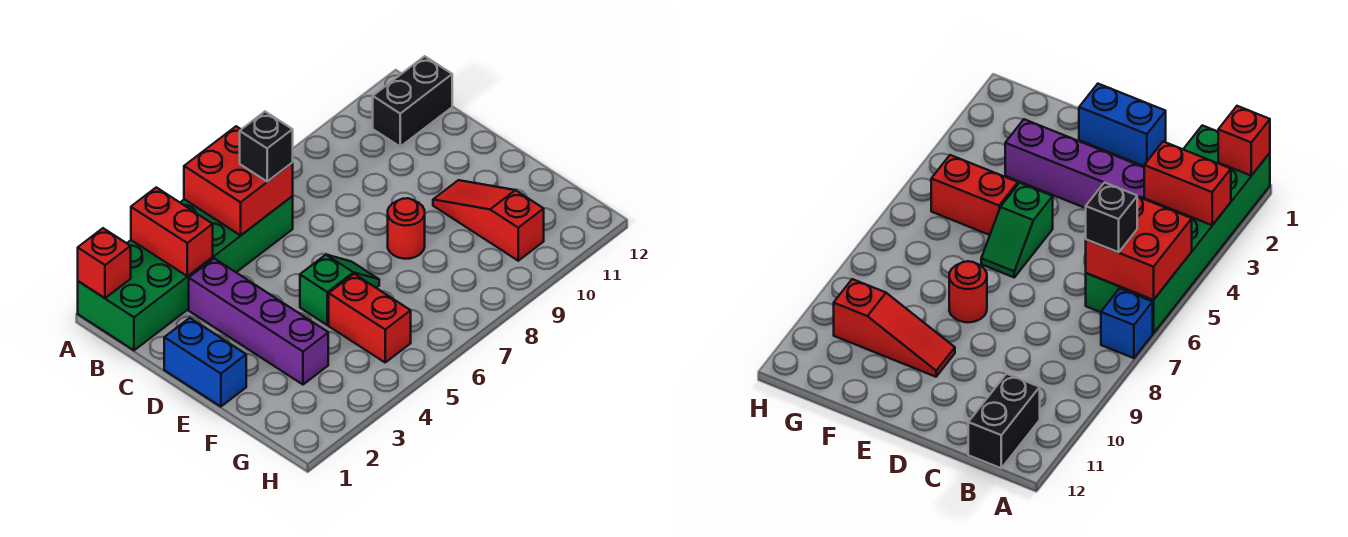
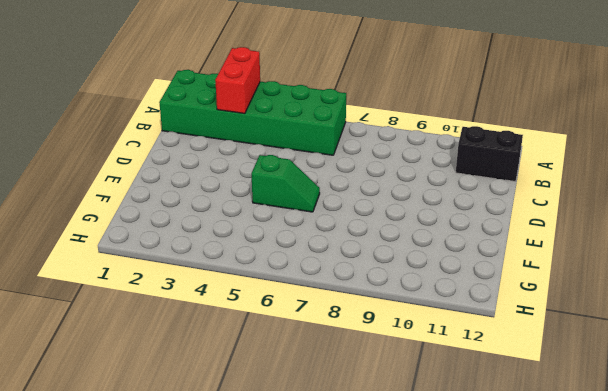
none -> blue brick A7 level 1
none -> purple brick C3:F3 level 1
none -> blue brick D1:E1 level 1

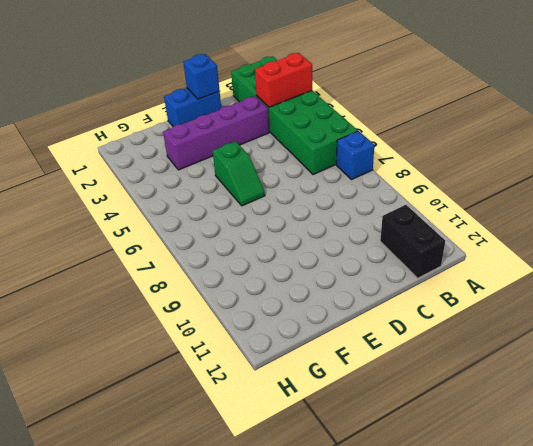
blue brick D1 level 2 -> none
none -> red round brick E8 level 1
none -> red slope E10:G10 level 1 top G
none -> red brick F5:G5 level 1

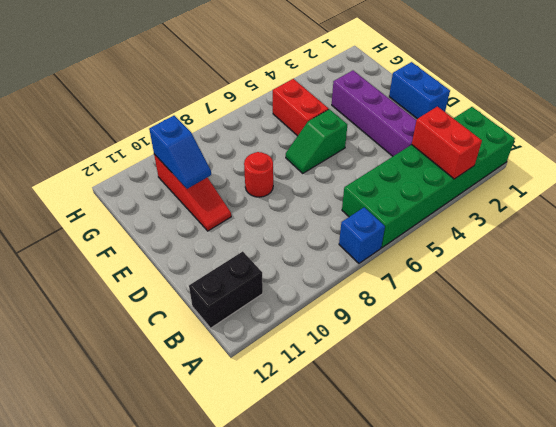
blue slope F10:G10 level 2 top G -> none
none -> red brick A1 level 2
none -> red brick A5:B6 level 2
none -> black brick B6 level 3

